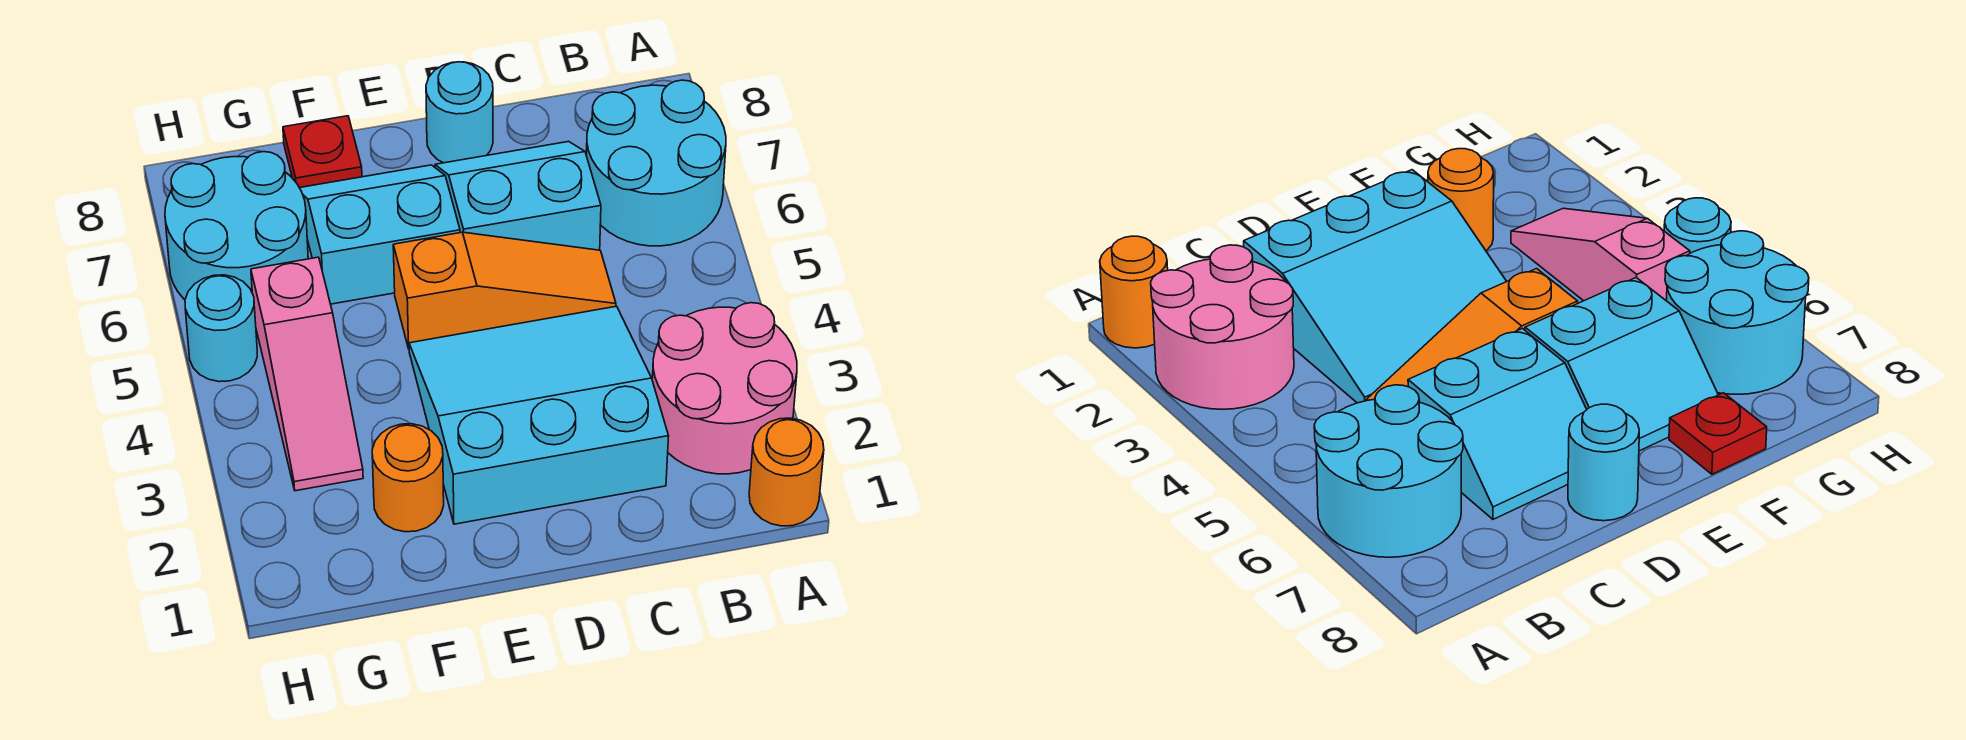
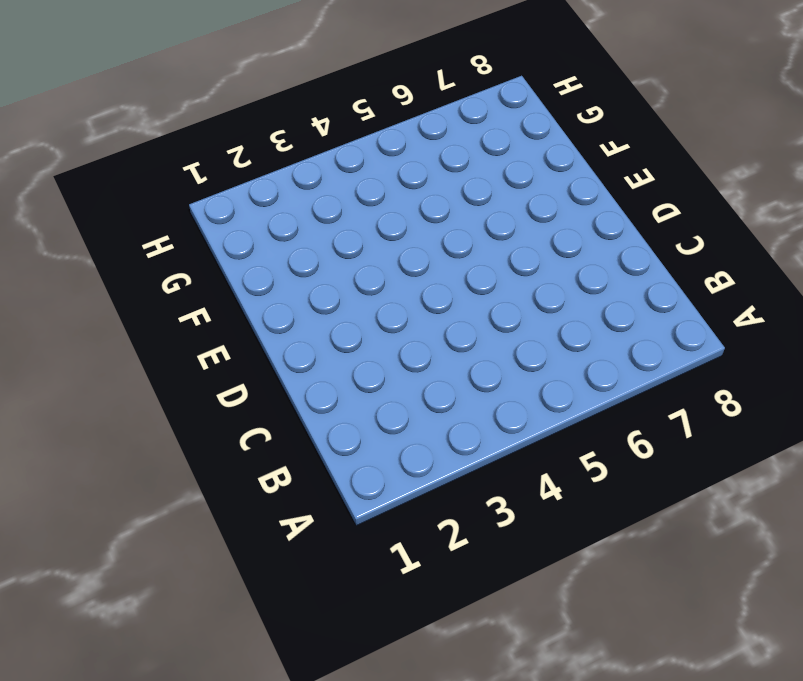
none -> orange round brick A1 level 1
none -> pink round brick A2:B3 level 1
none -> cyan round brick A6:B7 level 1

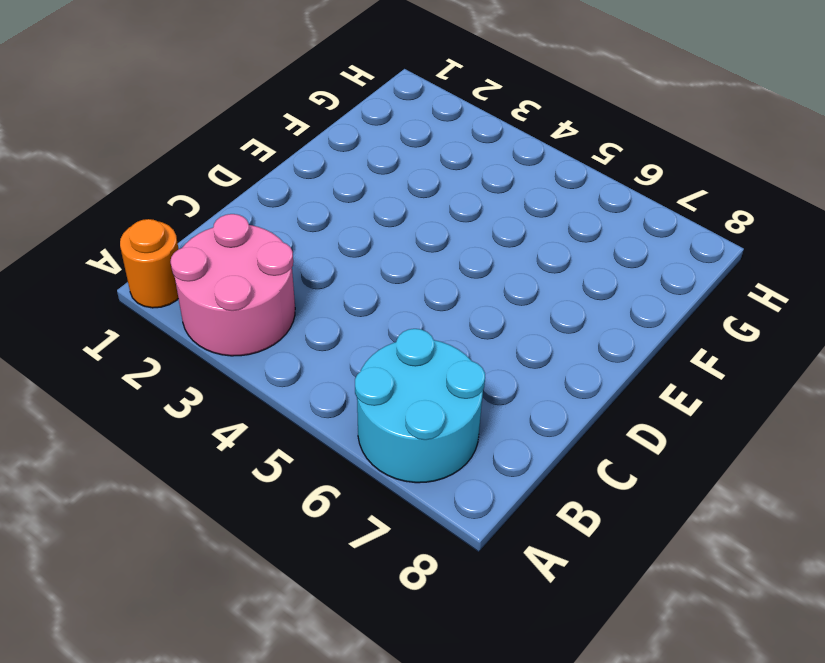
none -> cyan slope C2:E4 level 1 top 2
none -> orange slope C5:E5 level 1 top E
none -> cyan slope C6:D7 level 1 top 6

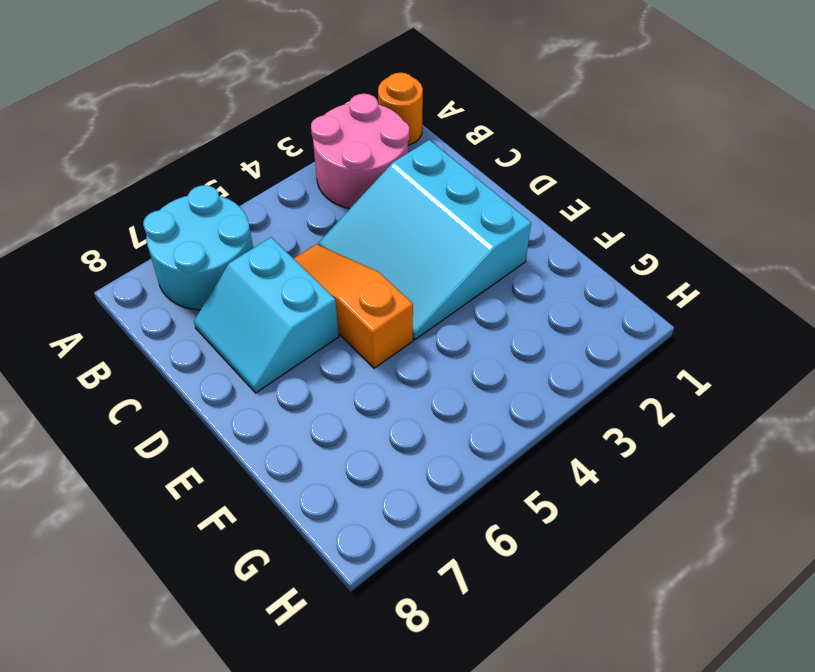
none -> cyan round brick D8 level 1
none -> cyan slope E6:F7 level 1 top 6
none -> orange round brick F2 level 1

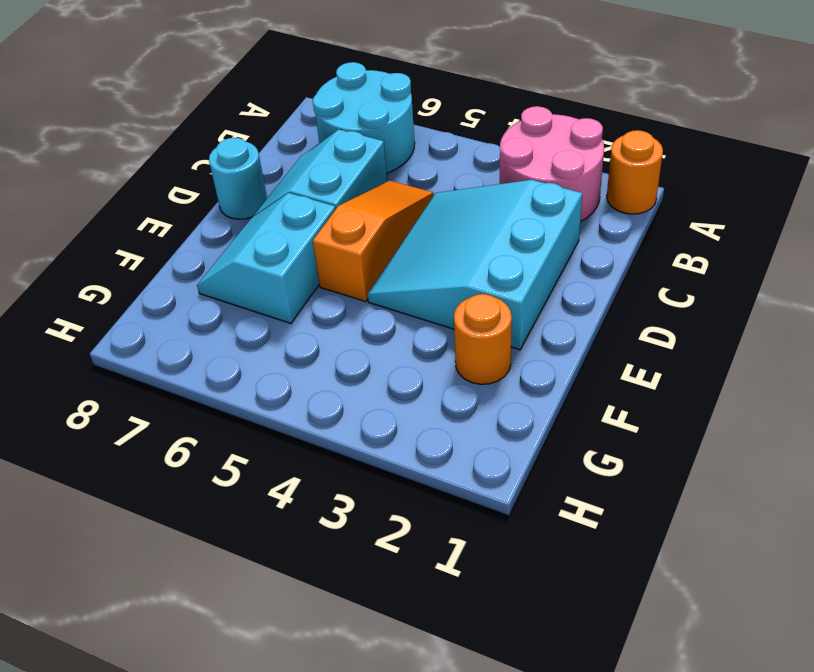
none -> red plate F8 level 1
none -> pink slope G3:G5 level 1 top 5
none -> cyan round brick G6:H7 level 1

